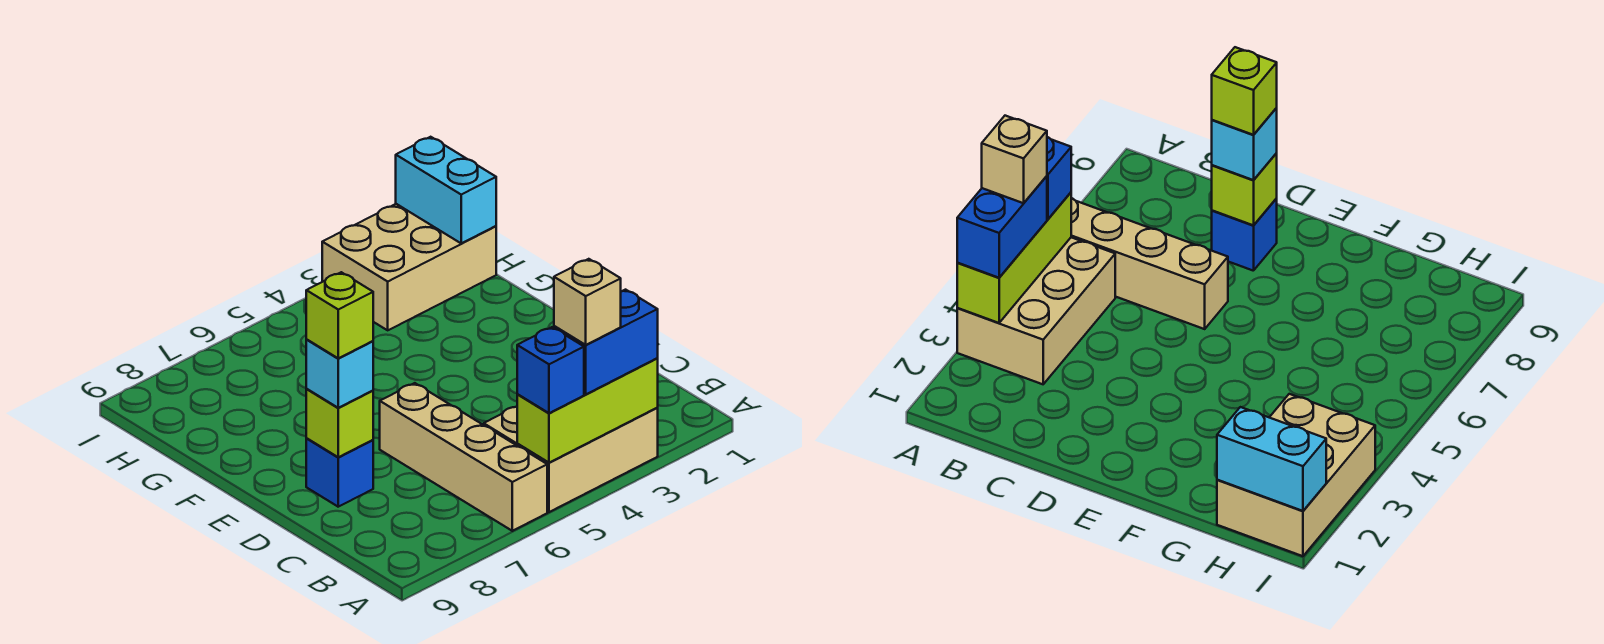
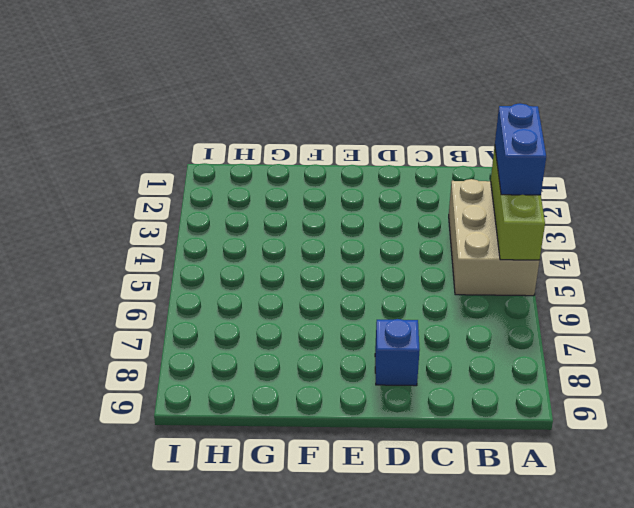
none -> tan brick A6:D6 level 1
none -> tan brick H1:I3 level 1
none -> lime brick D8 level 2

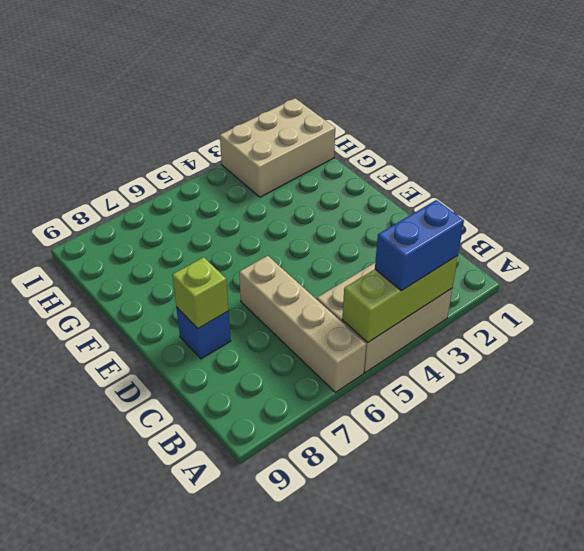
none -> cyan brick H1:I1 level 2
none -> blue brick A5 level 3
none -> cyan brick D8 level 3

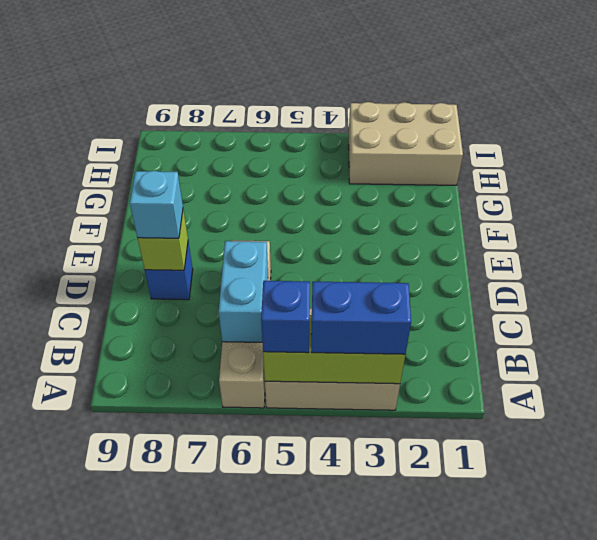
cyan brick B6:C6 level 2 -> cyan brick H1:I1 level 2
none -> tan brick A4 level 4
none -> lime brick D8 level 4

